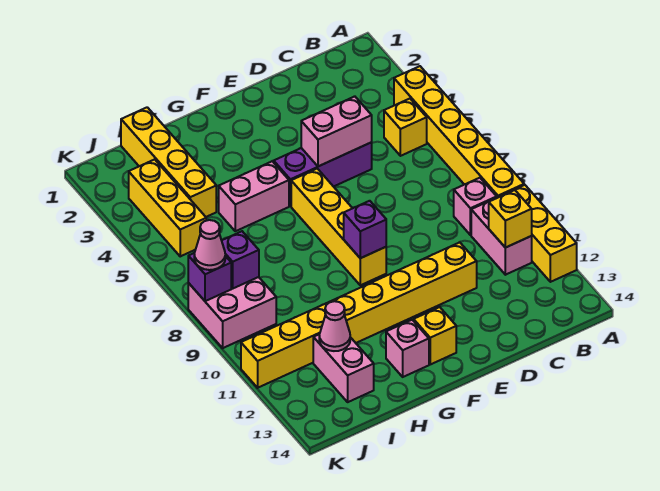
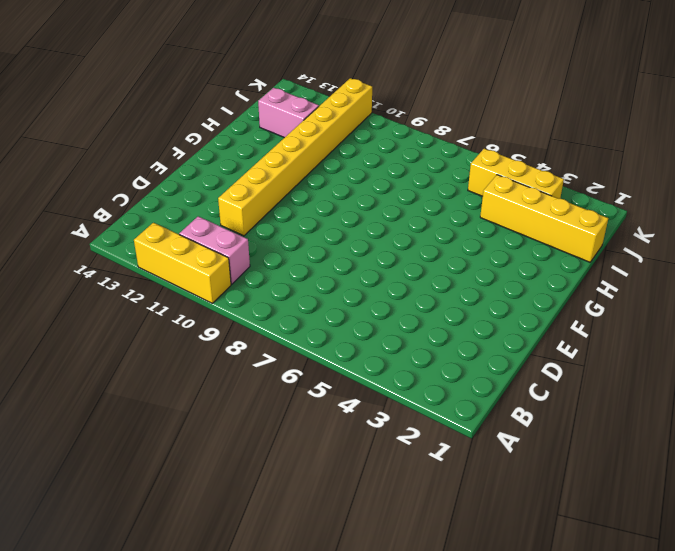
none -> yellow brick A4:A9 level 1
none -> yellow brick B5 level 1
none -> pink brick B9 level 1

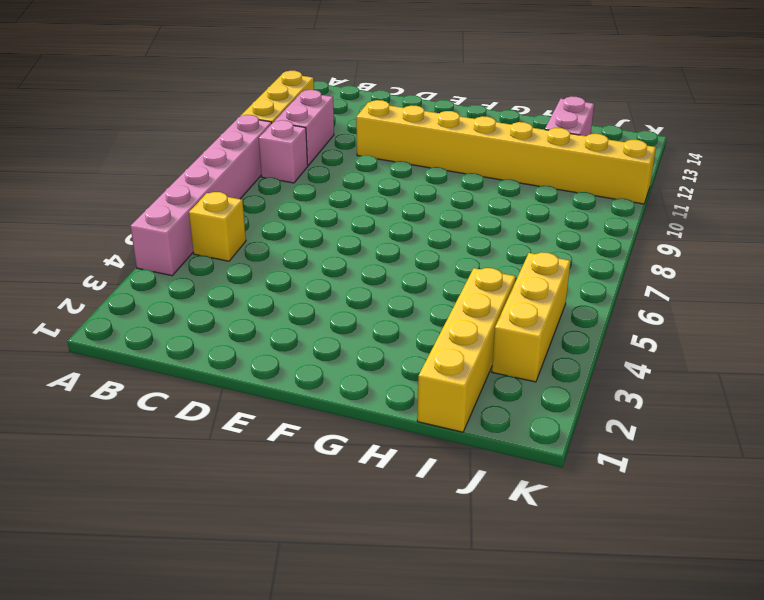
pink brick A4:A9 level 1 -> yellow brick A4:A9 level 1
none -> purple brick D5:F5 level 1
none -> yellow brick F6:F9 level 1
none -> yellow brick F13 level 1

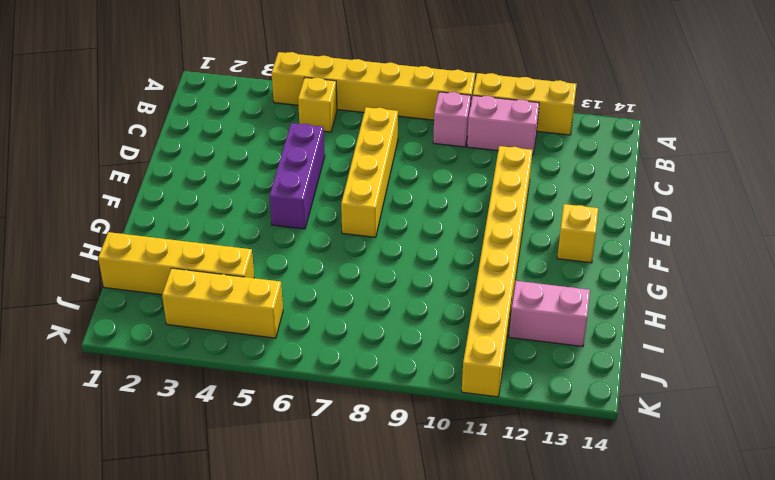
yellow brick C7:F7 level 1 -> yellow brick F6:F9 level 1
none -> pink brick G5:H5 level 1
none -> pink brick G13 level 1
none -> pink brick J8:K9 level 1

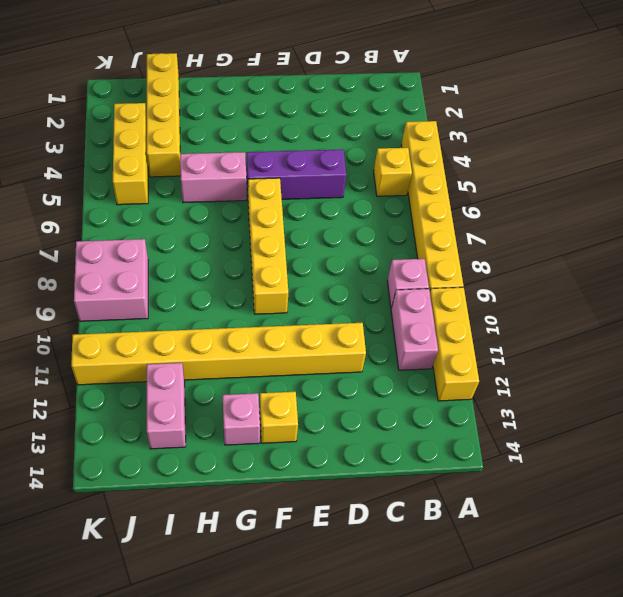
none -> yellow brick B11 level 2
none -> pink brick D5:E5 level 2
none -> purple brick F9 level 2

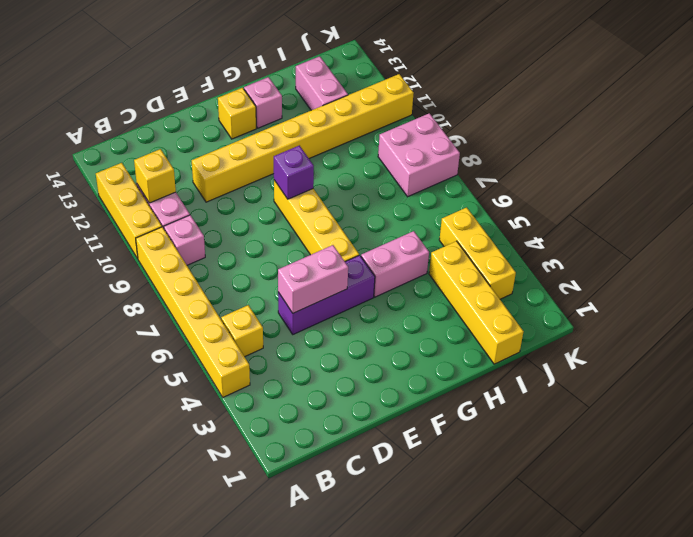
none -> pink cone I12 level 2
none -> purple brick J8 level 2
none -> purple brick K8 level 2

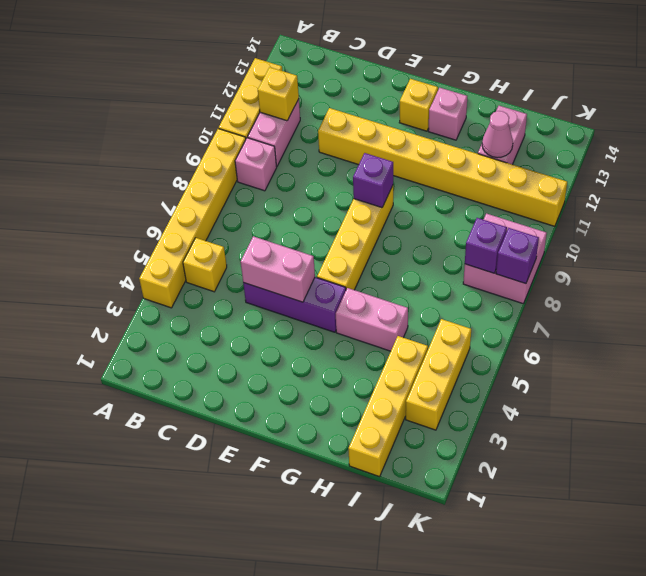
none -> pink cone K8 level 3

